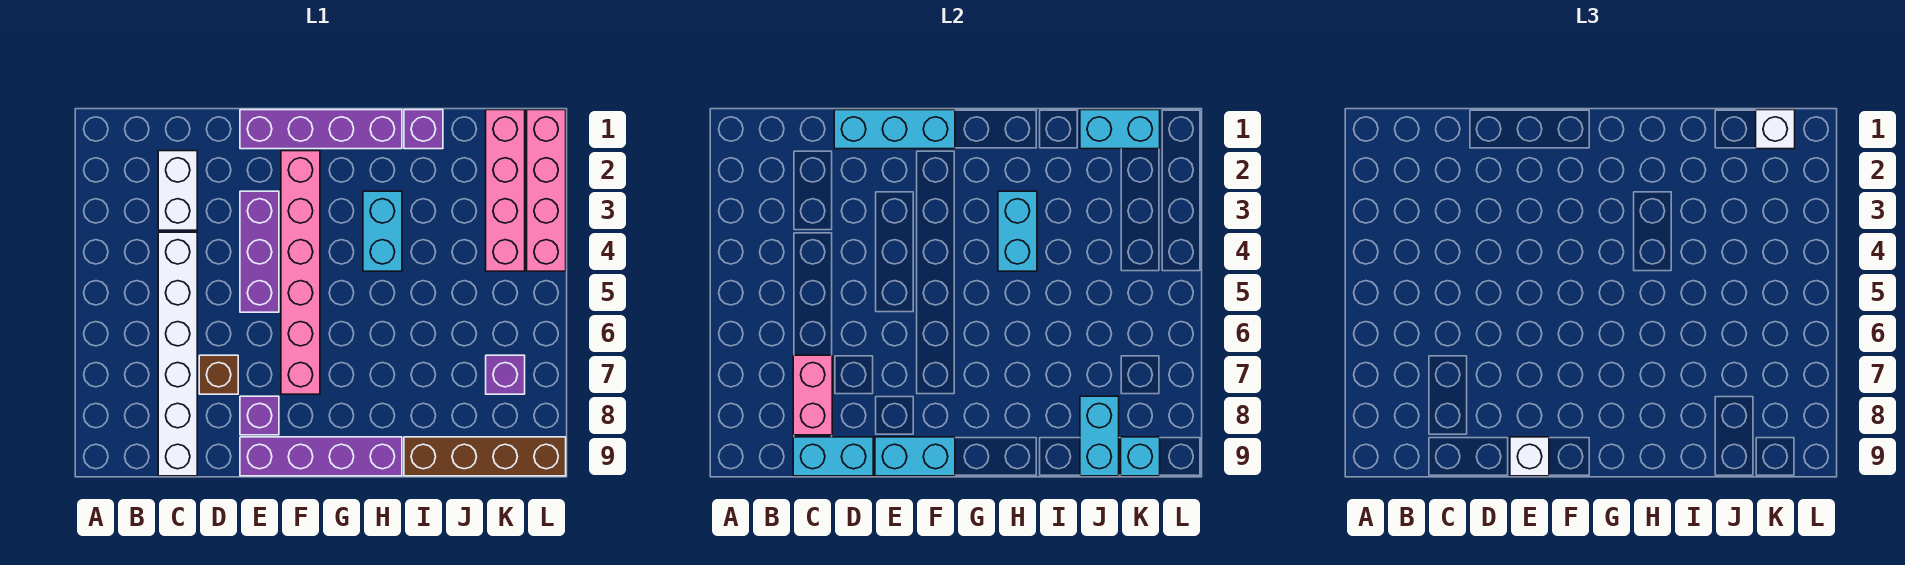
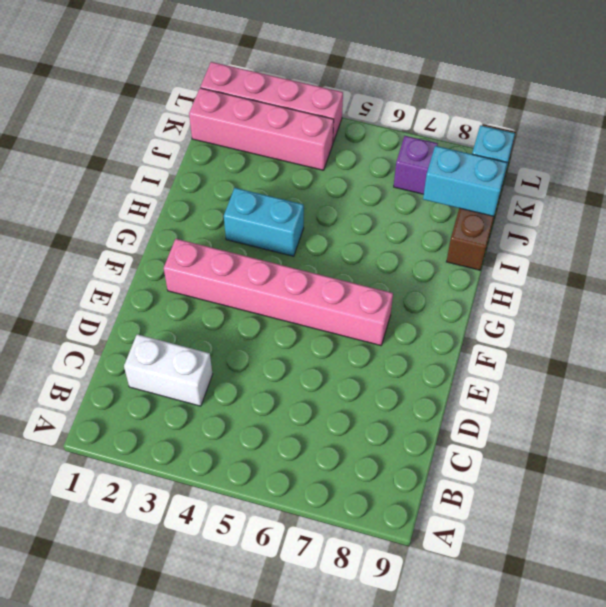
none -> white brick C4:C9 level 1
none -> brown brick D7 level 1
none -> purple brick E1:H1 level 1

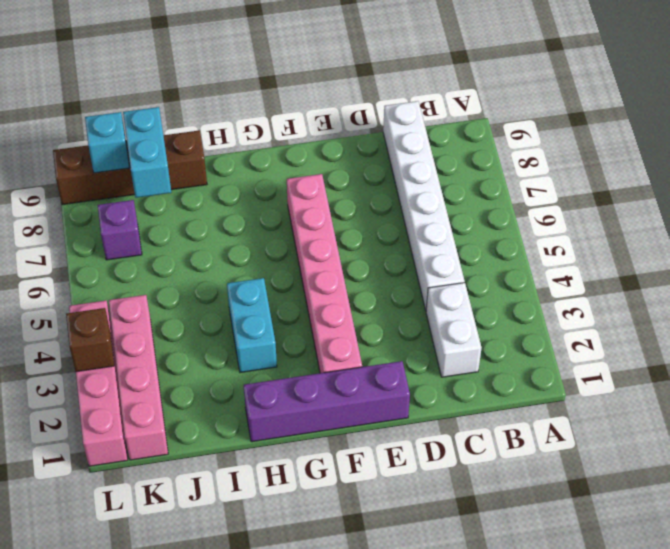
brown brick L3 level 2 -> brown brick D7 level 1
none -> purple brick E3:E5 level 1
none -> purple brick E8 level 1
none -> purple brick E9:H9 level 1

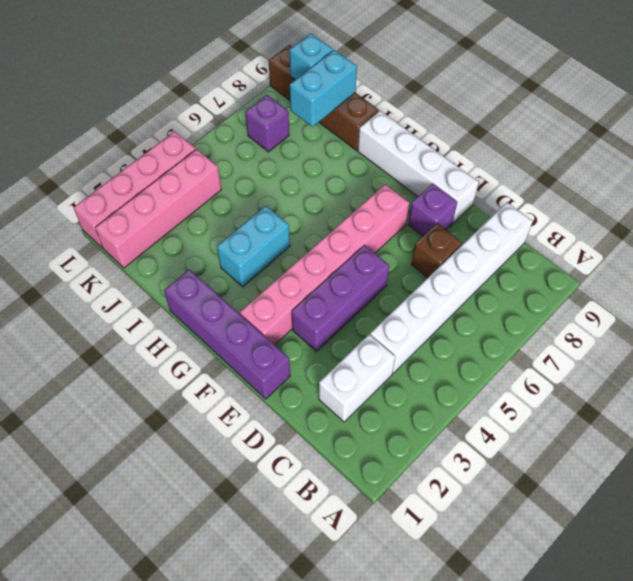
white brick E9:H9 level 1 -> purple brick E9:H9 level 1
none -> purple brick I1 level 1
none -> pink brick C7:C8 level 2
none -> cyan brick C9:D9 level 2

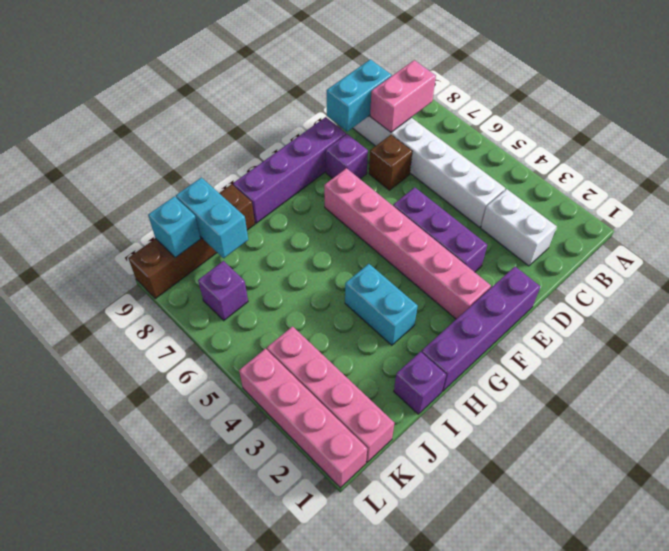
pink brick B8:C8 level 2 -> pink brick C7:C8 level 2
none -> cyan brick D1:F1 level 2
none -> cyan brick E9:F9 level 2
none -> cyan brick H3:H4 level 2

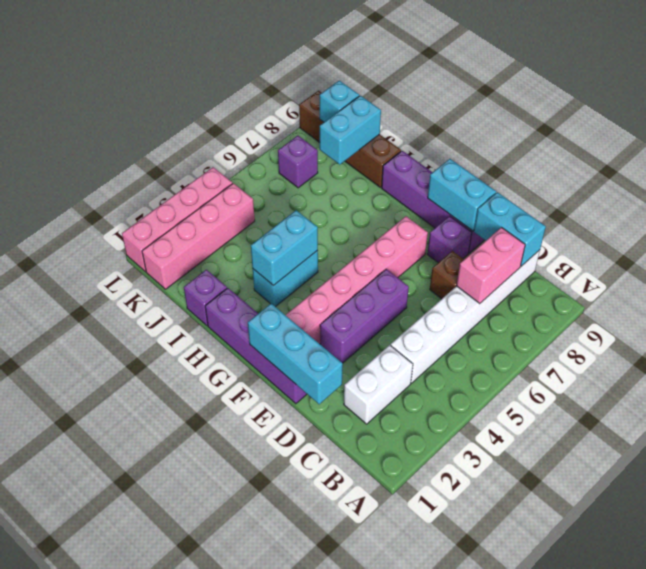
none -> cyan brick J1:K1 level 2
none -> white brick E9 level 3
none -> white brick K1 level 3

